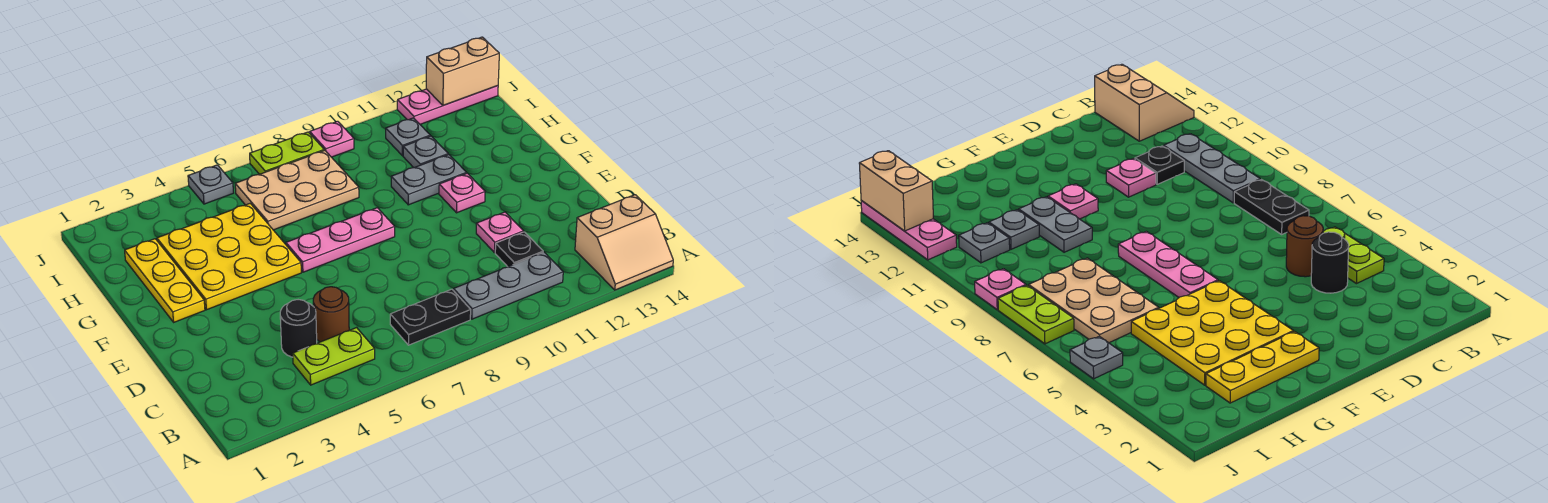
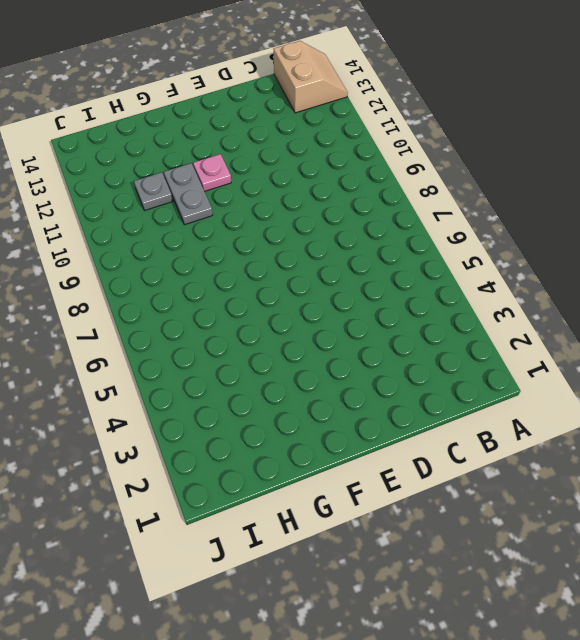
none -> lime plate B4:B5 level 1
none -> black plate B7:B8 level 1
none -> grey plate B9:B11 level 1

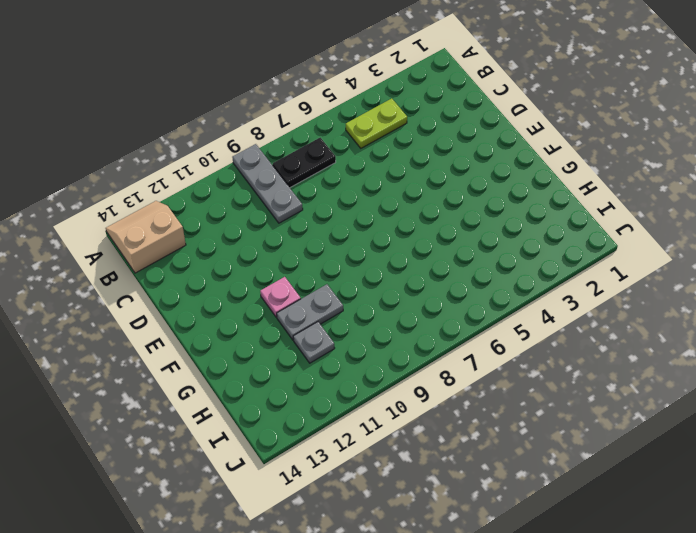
grey plate A9:C9 level 1 -> grey plate B9:B11 level 1
none -> black round brick C4 level 1
none -> brown round brick C5 level 1
none -> black plate C11 level 1

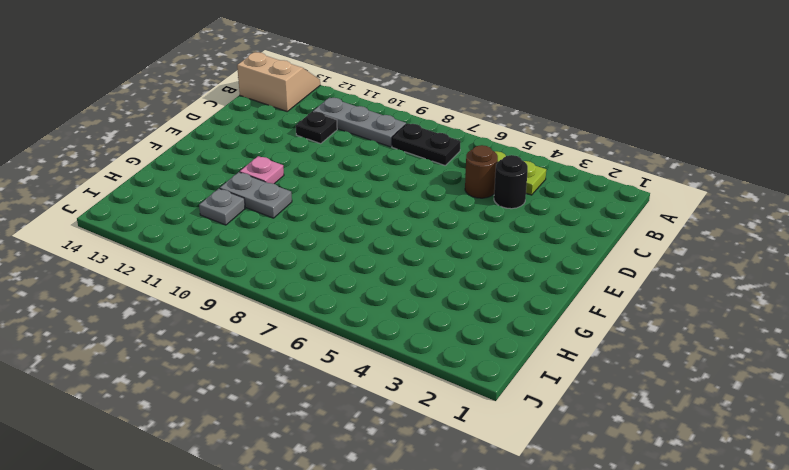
none -> pink plate D11 level 1
none -> yellow plate F2:H2 level 1
none -> yellow plate F3:H5 level 1

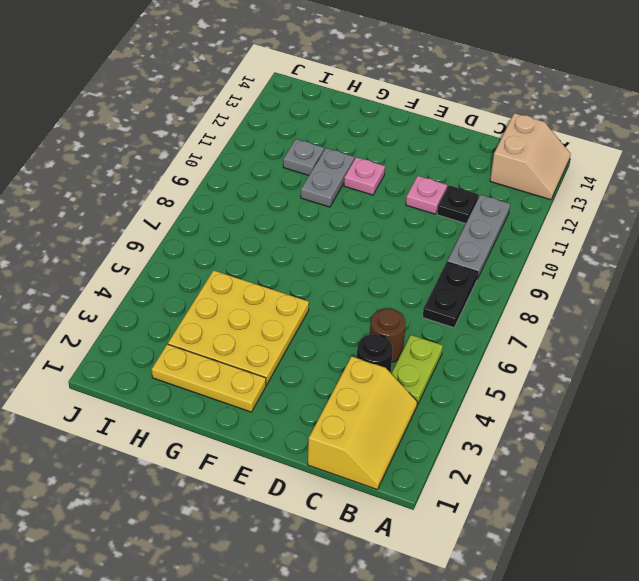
yellow slope B1:C3 level 1 top C -> none
none -> pink plate F6:F8 level 1
none -> tan plate H6:I8 level 1
none -> grey plate I11 level 1

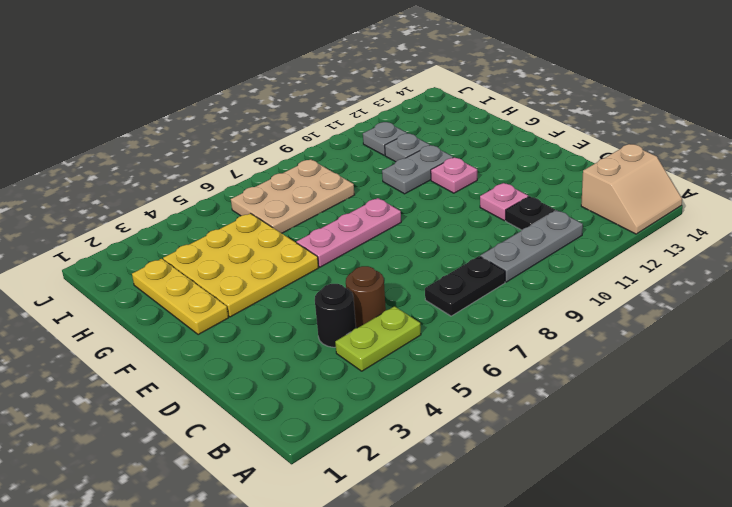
none -> grey plate J5 level 1
none -> lime plate J7:J8 level 1
none -> pink plate J9 level 1

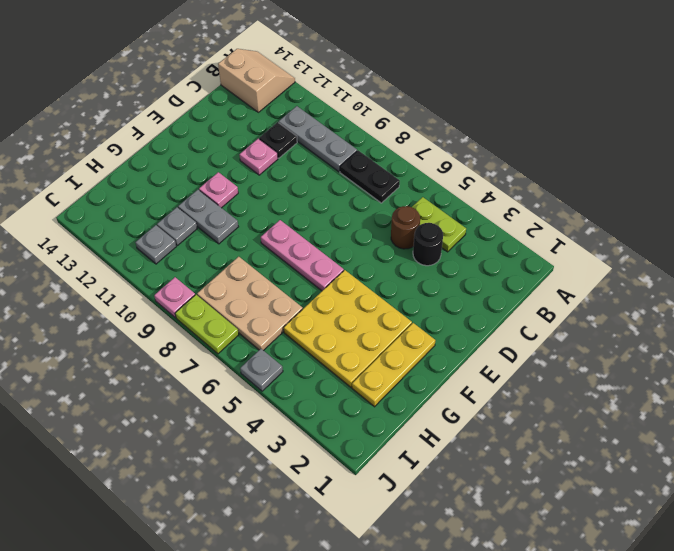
none -> pink plate J12:J14 level 1
none -> tan brick J13:J14 level 2

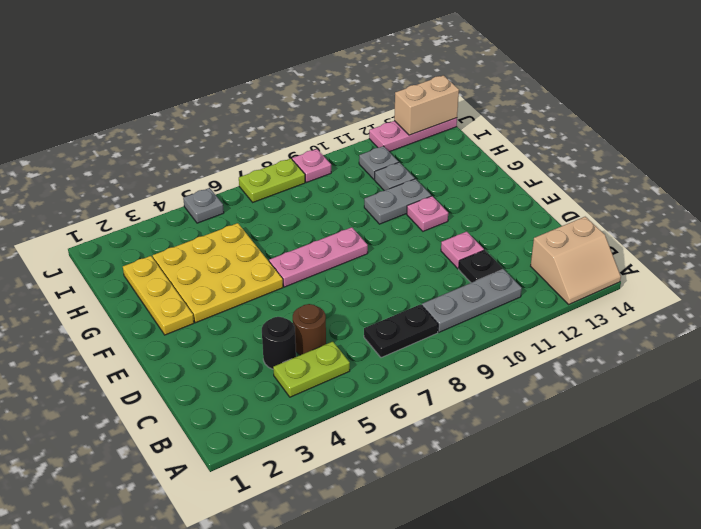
none -> tan plate H6:I8 level 1

